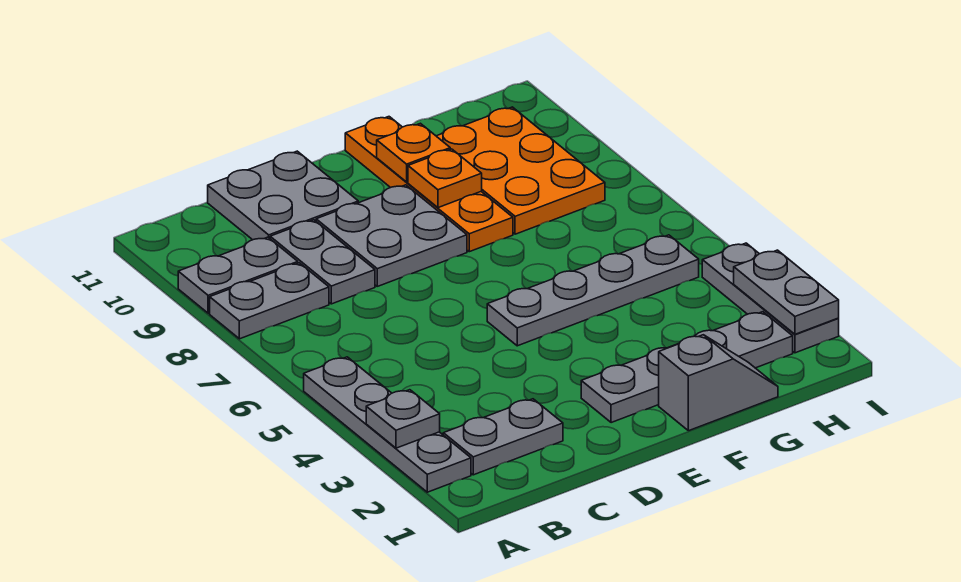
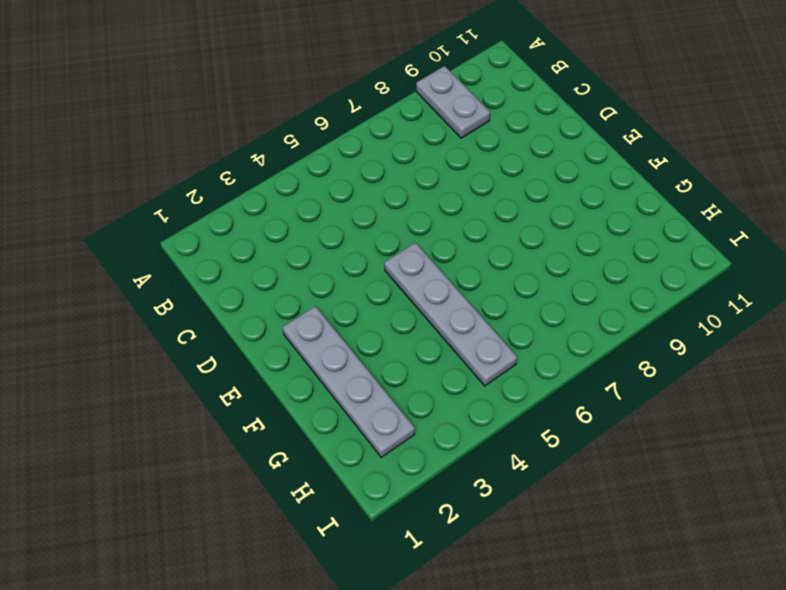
none -> grey plate A2:A5 level 1
none -> grey plate A8:B8 level 1
none -> grey plate B2:C2 level 1

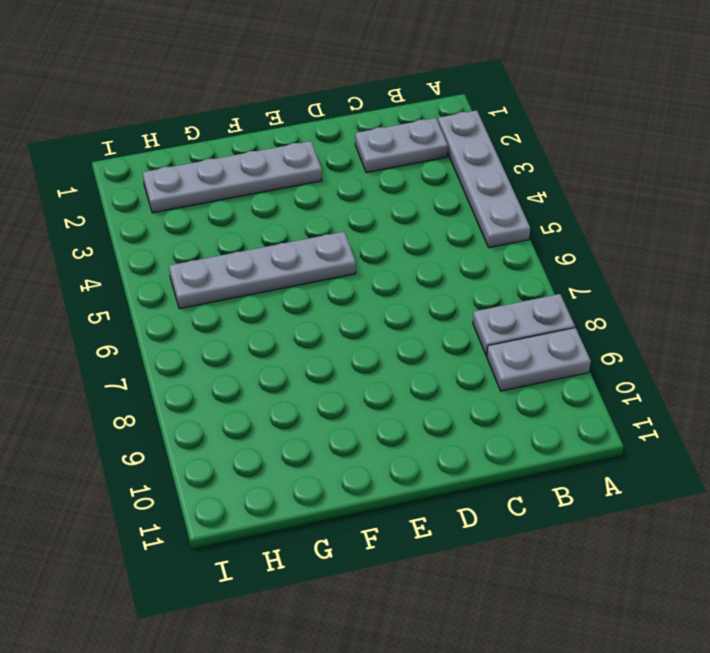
none -> grey plate C8:C9 level 1
none -> grey plate C10:D11 level 1
none -> grey plate D8:E9 level 1

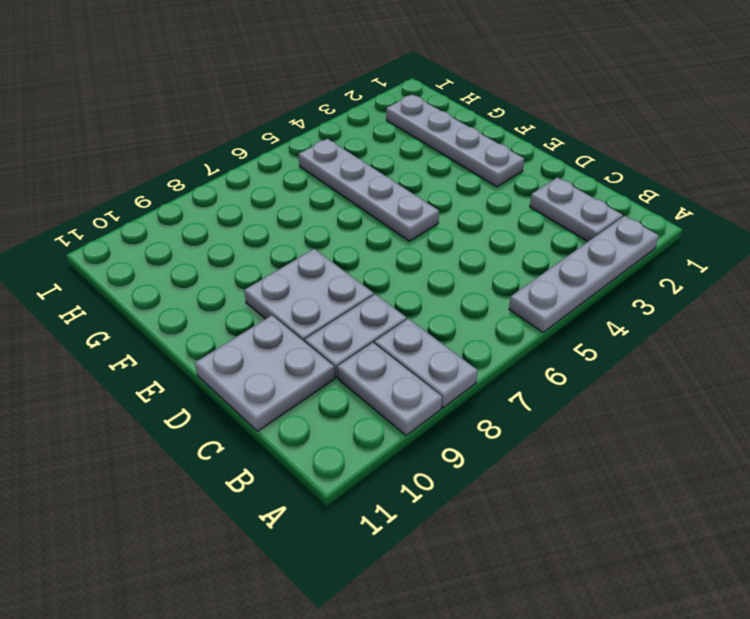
none -> grey slope F1:G1 level 1 top F
none -> orange plate F8:F11 level 1
none -> orange plate G8:H10 level 1

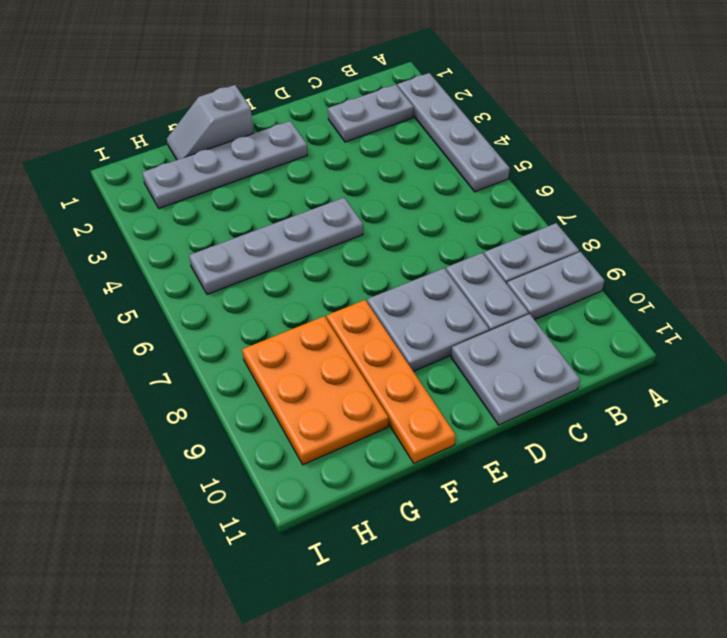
none -> grey plate I2:I4 level 1
none -> grey plate A3 level 2
none -> orange plate F9 level 2

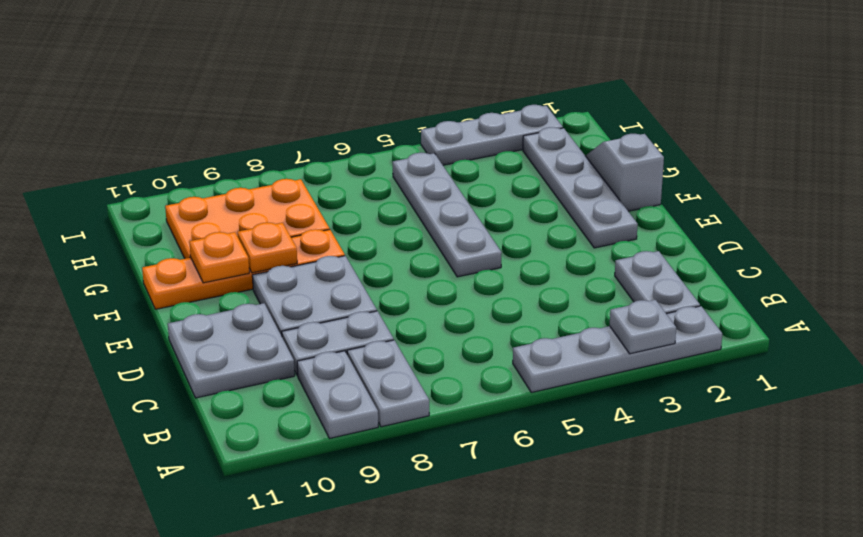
none -> grey plate I2:I3 level 2

